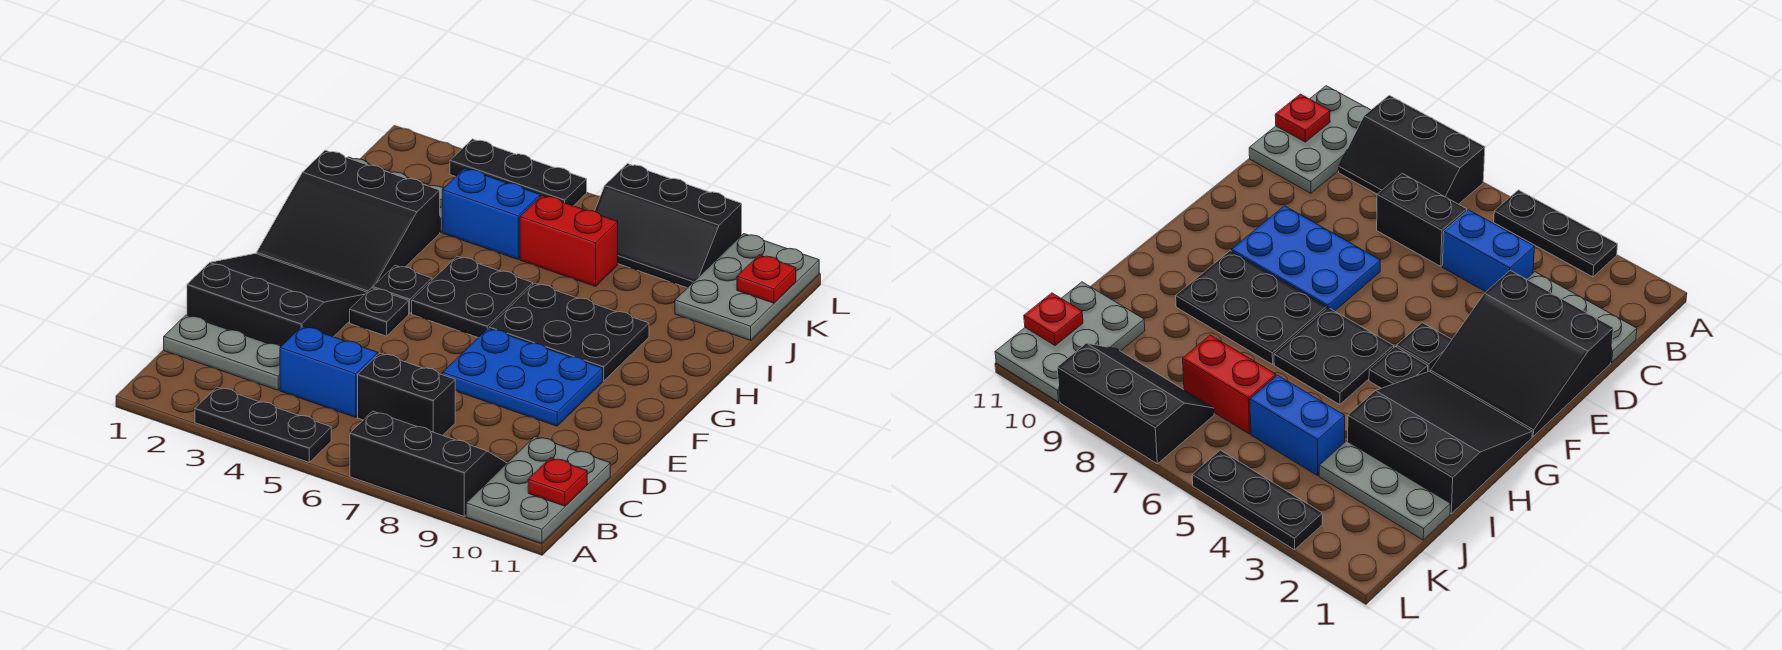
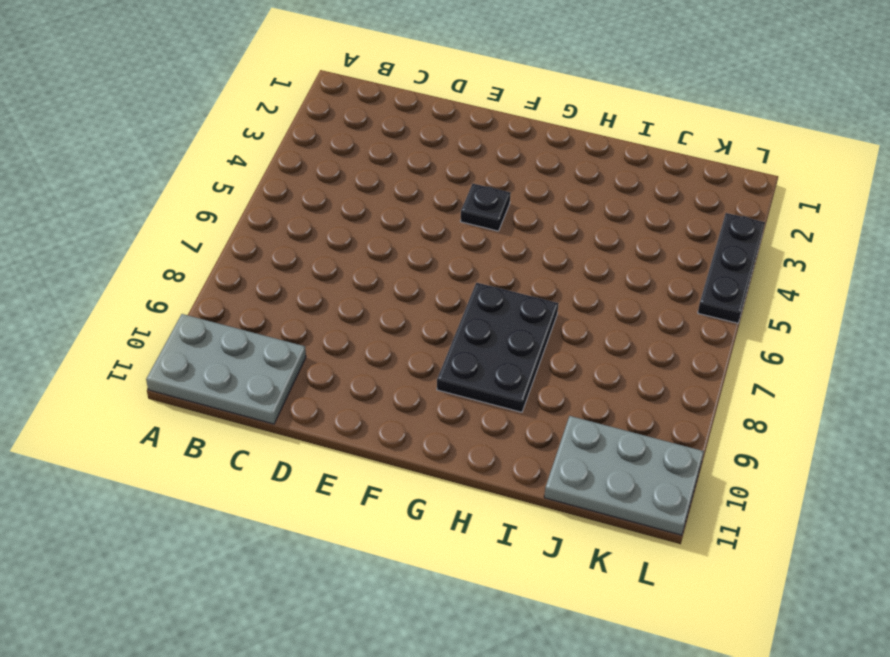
none -> black plate A3:A5 level 1
none -> black slope A7:B9 level 1 top A
none -> grey plate C1:C3 level 1

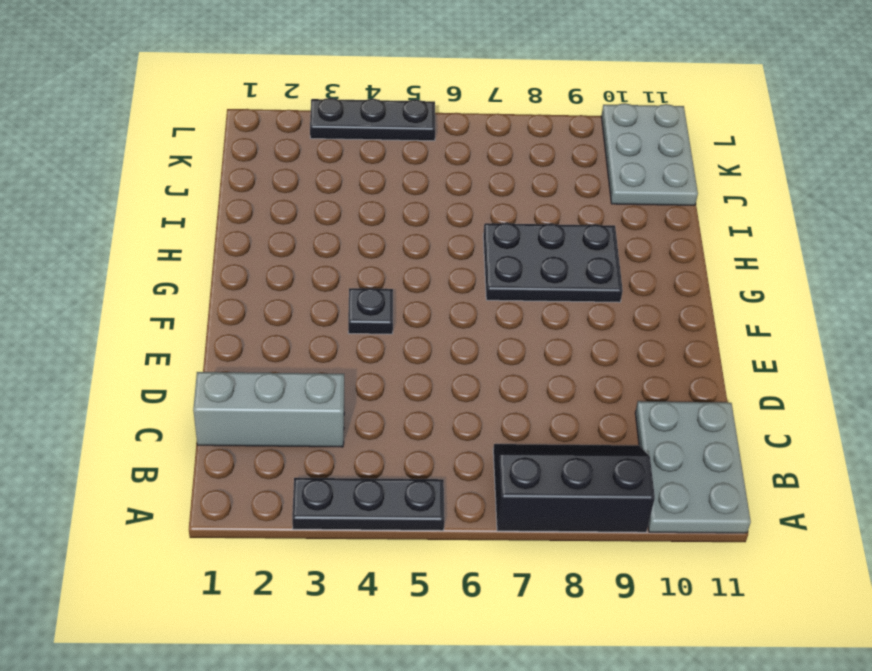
grey brick C1:C3 level 1 -> grey plate C1:C3 level 1
none -> blue brick C4:C5 level 1
none -> black brick C6:C7 level 1
none -> black slope D1:F3 level 1 top D

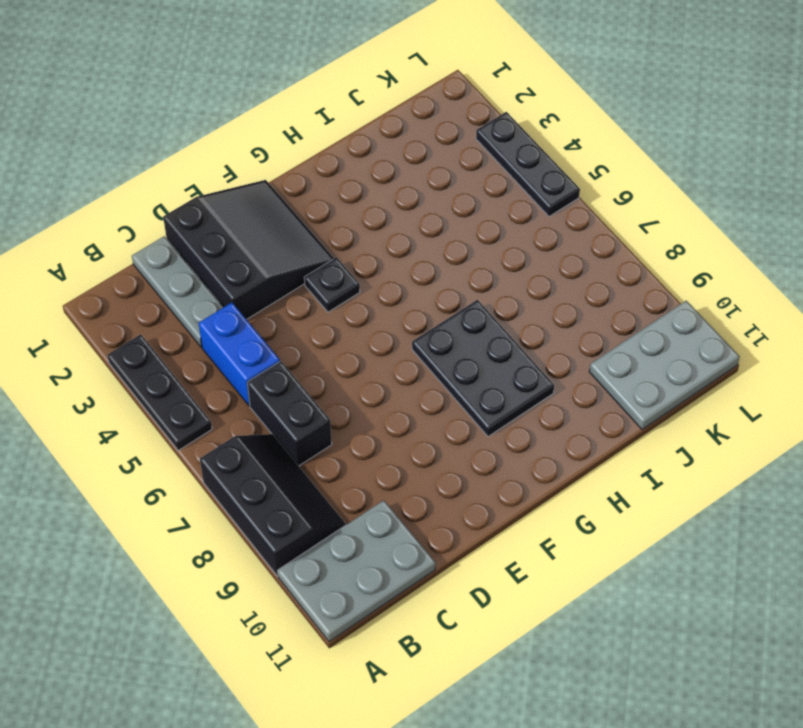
none -> blue plate E7:F9 level 1
none -> black slope G1:I3 level 1 top I
none -> black plate G4 level 1

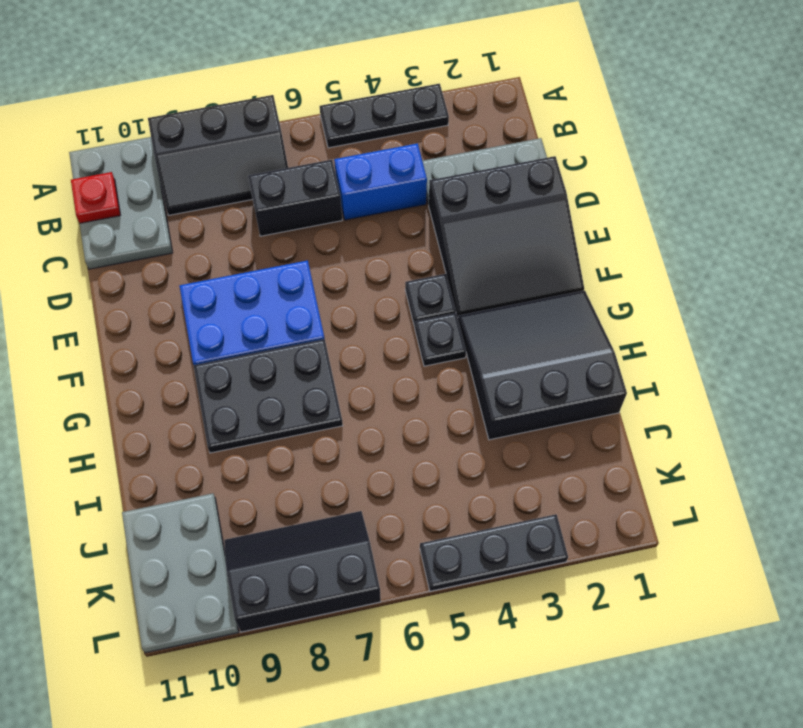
none -> black plate G5:H6 level 1
none -> grey plate J1:J3 level 1
none -> blue brick J4:J5 level 1

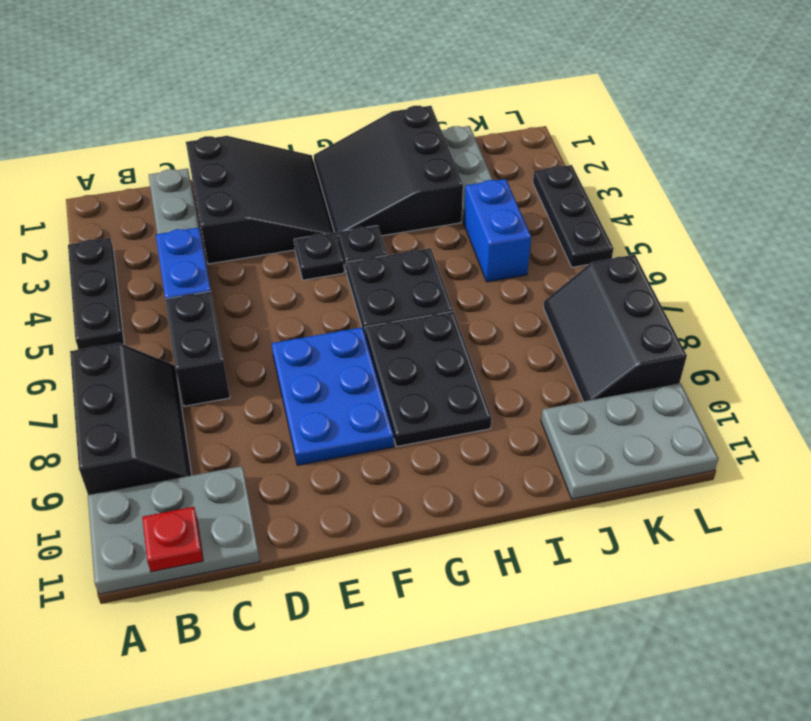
none -> red brick J6:J7 level 1
none -> red plate K11 level 2

